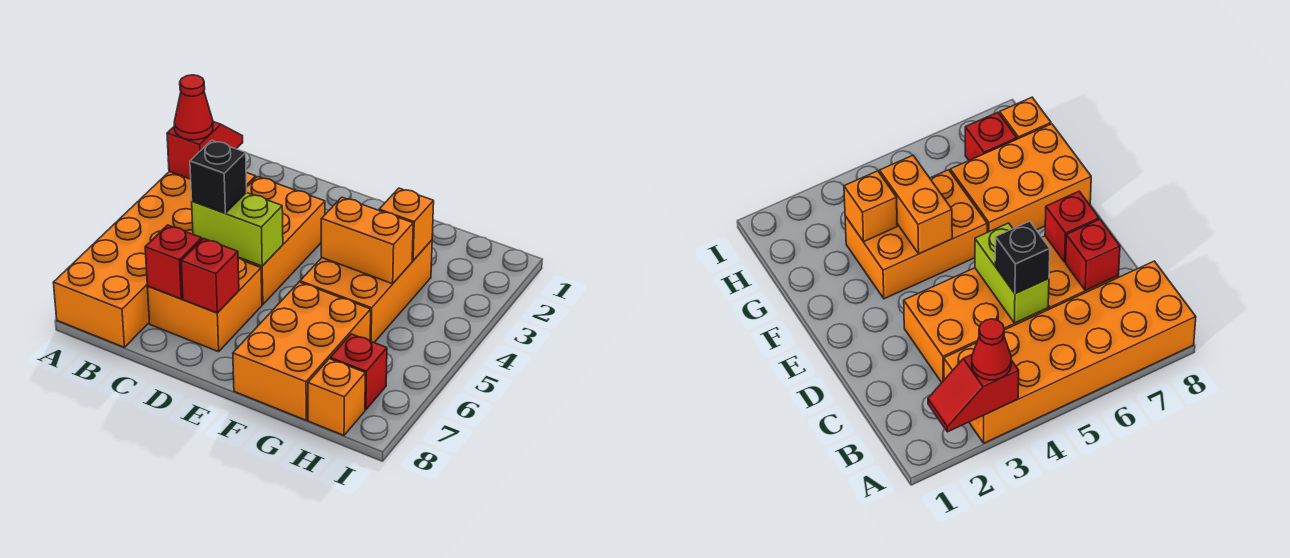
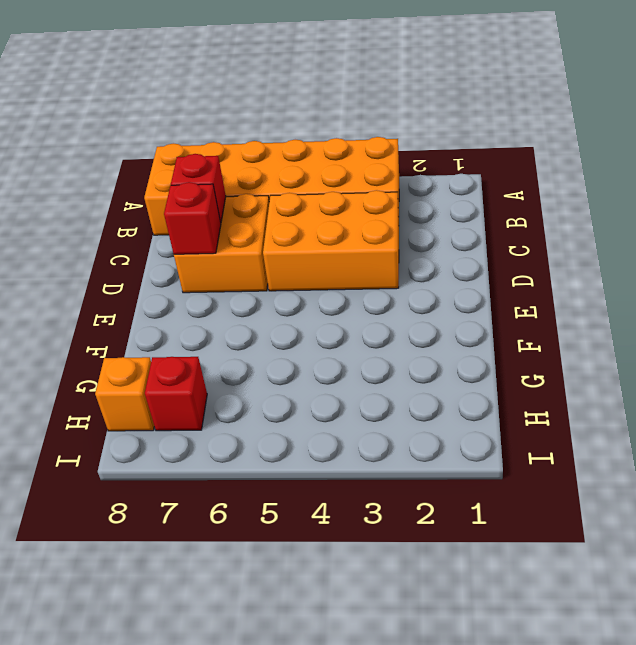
none -> orange brick F3:G5 level 1
none -> orange brick F6:G8 level 1
none -> red slope A2:A3 level 2 top 3

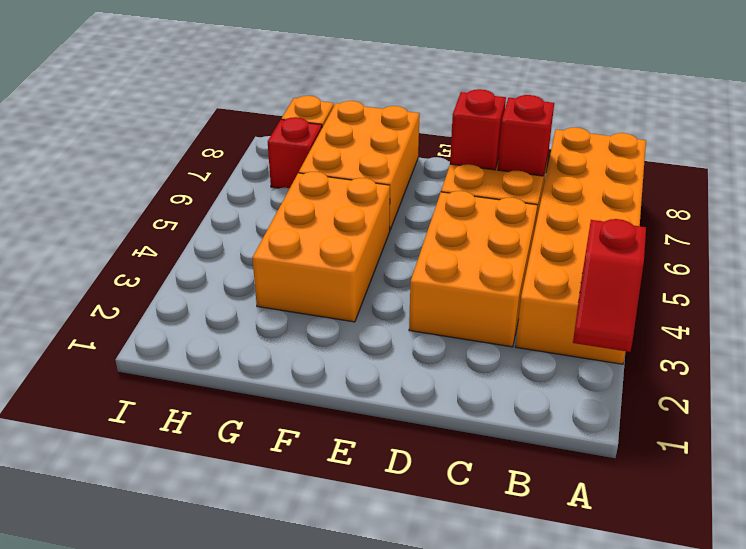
none -> lime brick C5:D5 level 2
none -> orange brick F4:G4 level 2
none -> orange brick G3 level 2

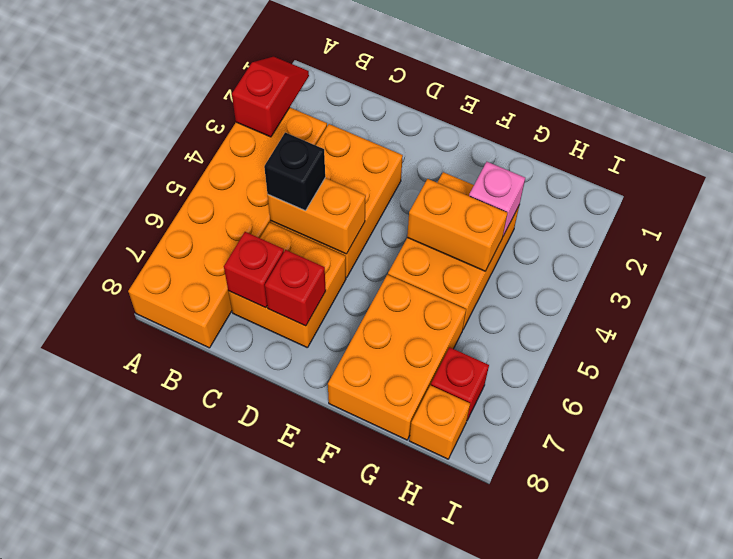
orange brick C5:D5 level 2 -> lime brick C5:D5 level 2
pink brick G3 level 2 -> orange brick G3 level 2
none -> red cone A3 level 3

